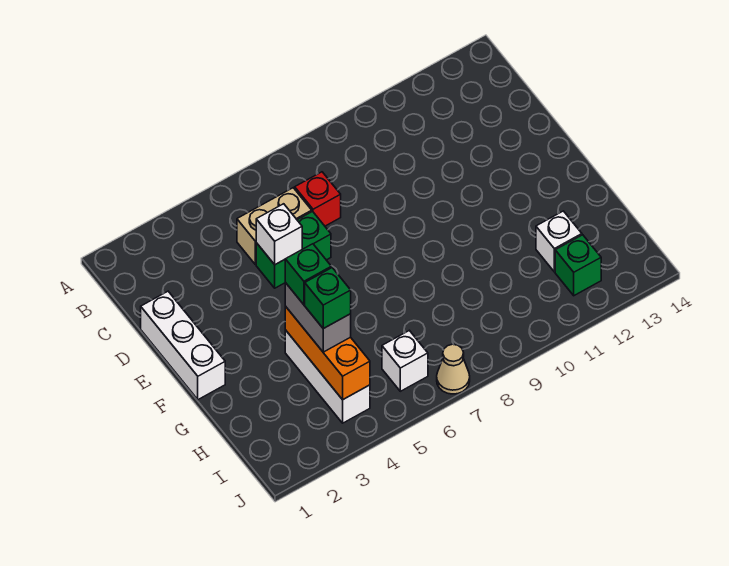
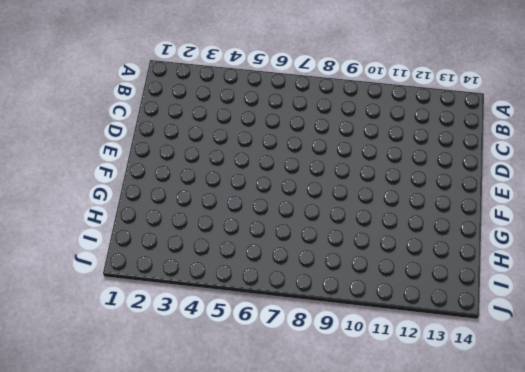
none -> tan brick C5:C6 level 1
none -> red brick C7 level 1
none -> white brick D1:F1 level 1

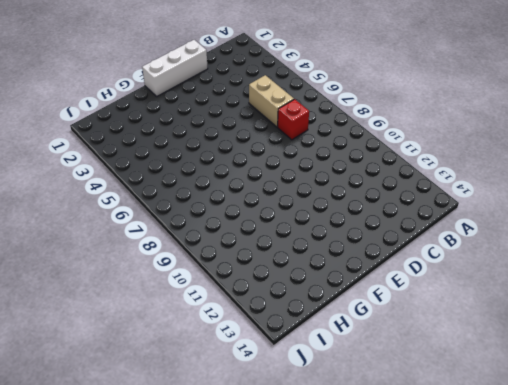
none -> green brick D5:D6 level 1
none -> white brick G4:I4 level 1
none -> white brick H12 level 1

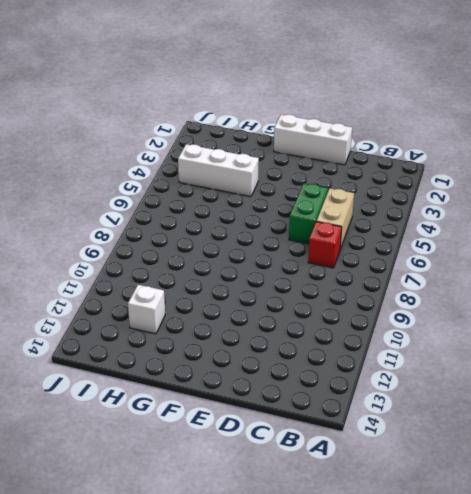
none -> white brick I6 level 1
none -> green brick I12 level 1
none -> tan cone J7 level 1

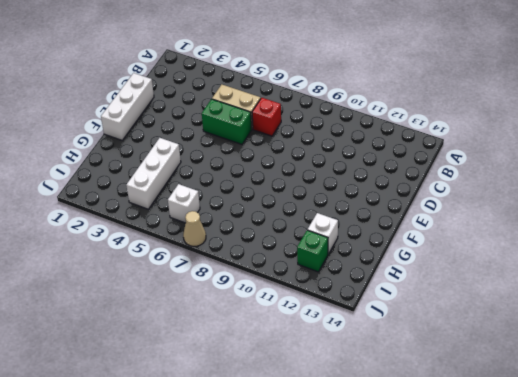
none -> white brick D5 level 2
none -> orange brick G4:I4 level 2
none -> grey brick G4:H4 level 3

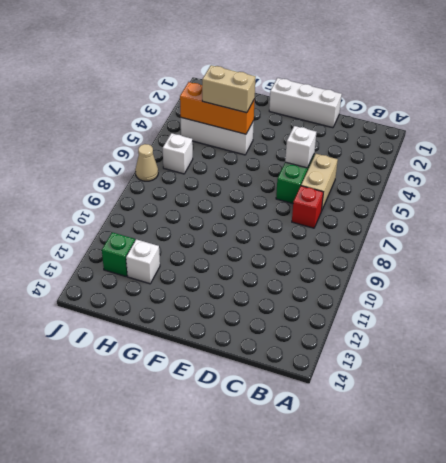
tan brick G4:H4 level 3 -> grey brick G4:H4 level 3
none -> green brick G4 level 4
none -> green brick H4 level 4

